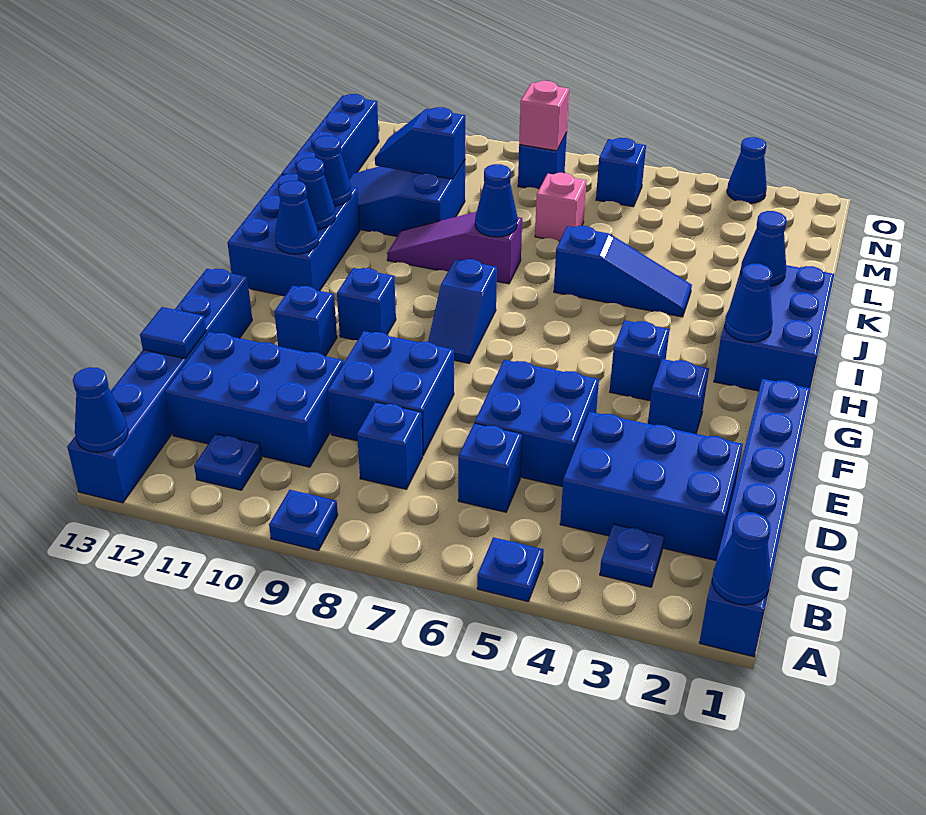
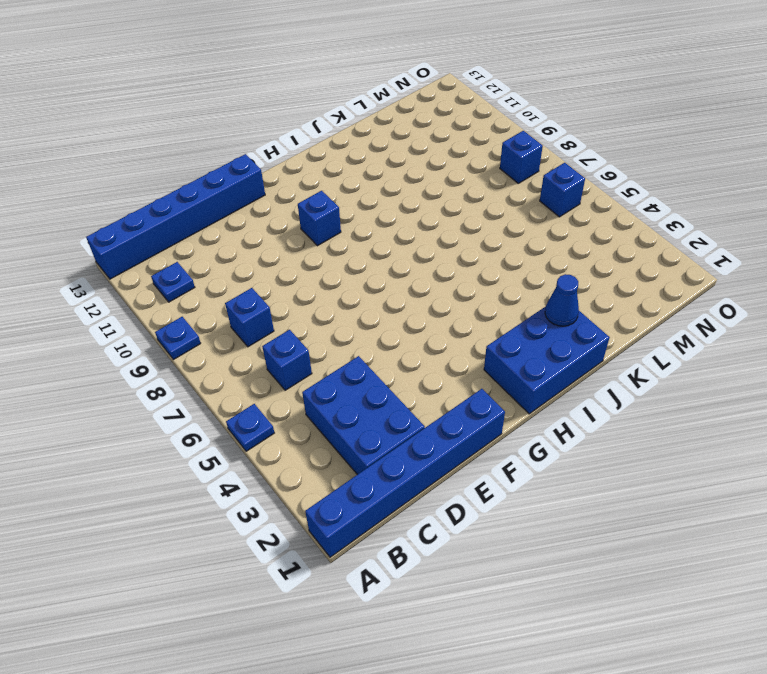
none -> blue plate B3 level 1
none -> blue brick C10:D12 level 1
none -> blue brick D5:E6 level 1
none -> blue brick D8:E9 level 1

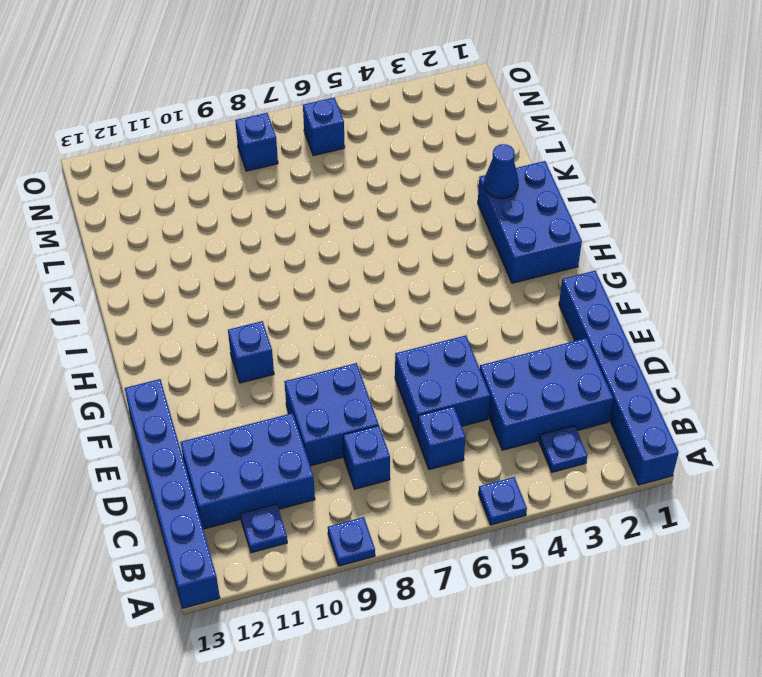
none -> blue brick F3 level 1
none -> blue brick F11 level 1
none -> blue brick G4 level 1
none -> blue slope G8:H8 level 1 top H

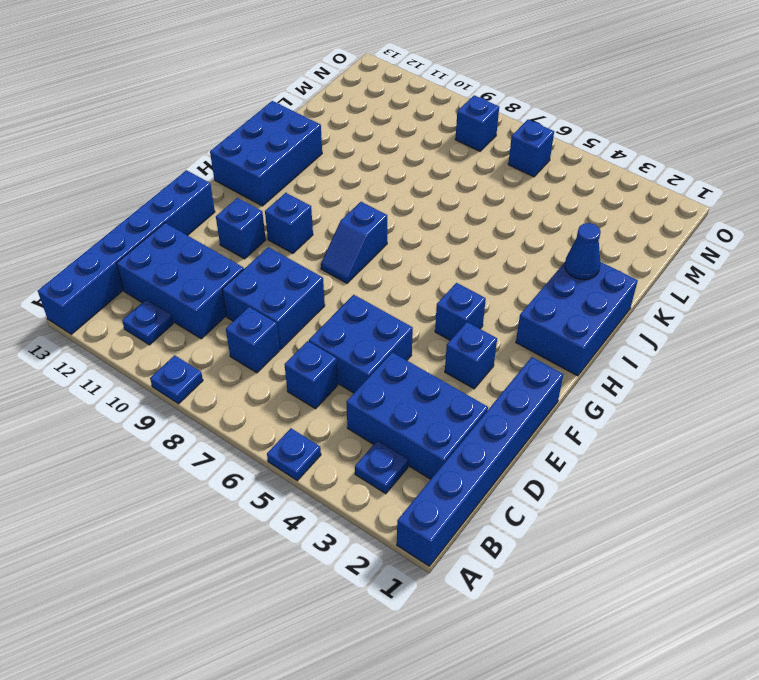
none -> blue slope J4:J6 level 1 top 6
none -> purple slope J8:J10 level 1 top 8
none -> blue slope K10:L12 level 1 top 10
none -> blue brick K13:N13 level 1

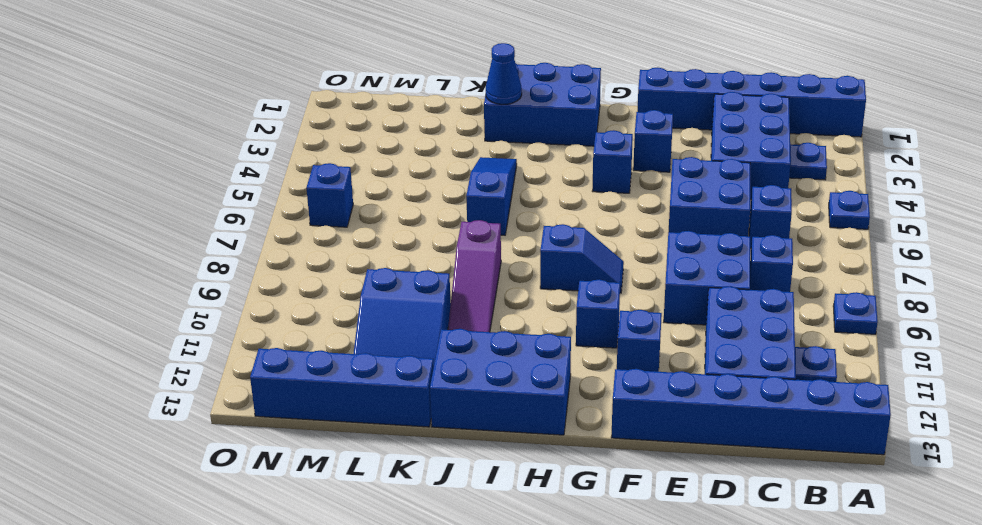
none -> pink brick L7 level 1
none -> blue brick N8 level 1
none -> blue cone O3 level 1
none -> blue cone A1 level 2

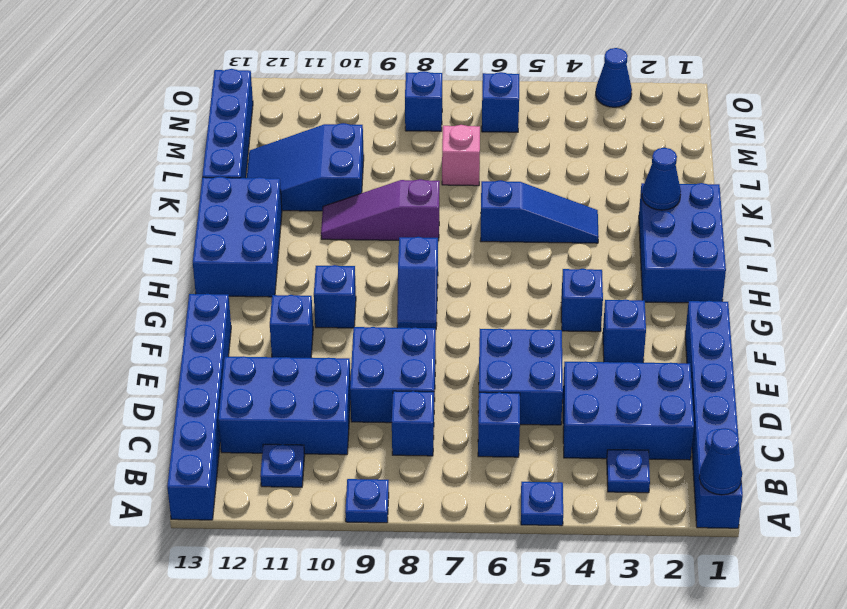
none -> blue cone A13 level 2
none -> blue tile D13 level 2
none -> blue cone H2 level 2
none -> blue cone H12 level 2

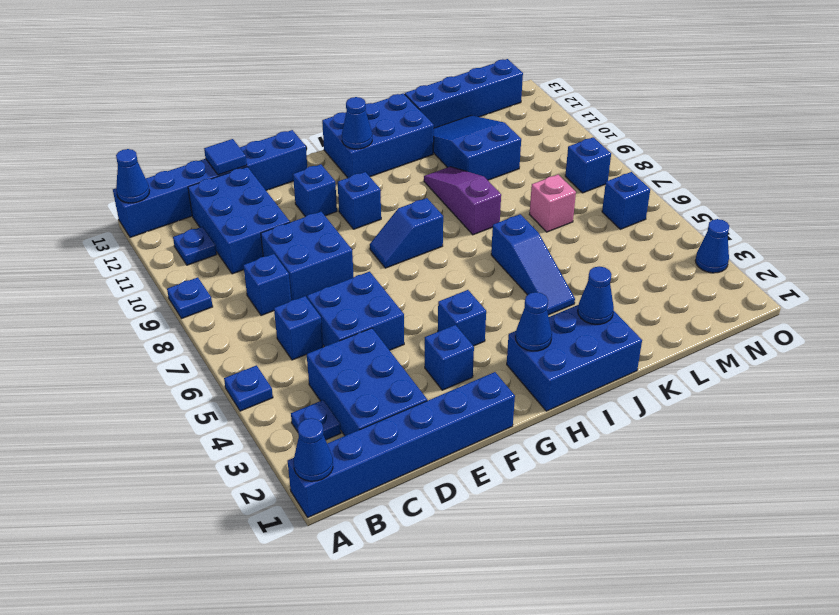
none -> blue cone I12 level 2
none -> blue cone J8 level 2
none -> blue cone J12 level 2
none -> blue slope L10:L11 level 2 top 10

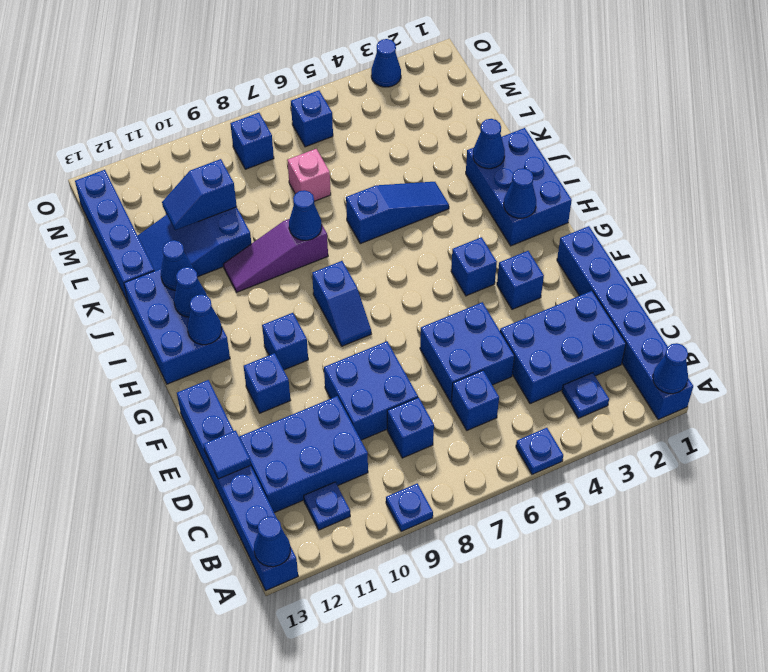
none -> pink brick N8 level 2

